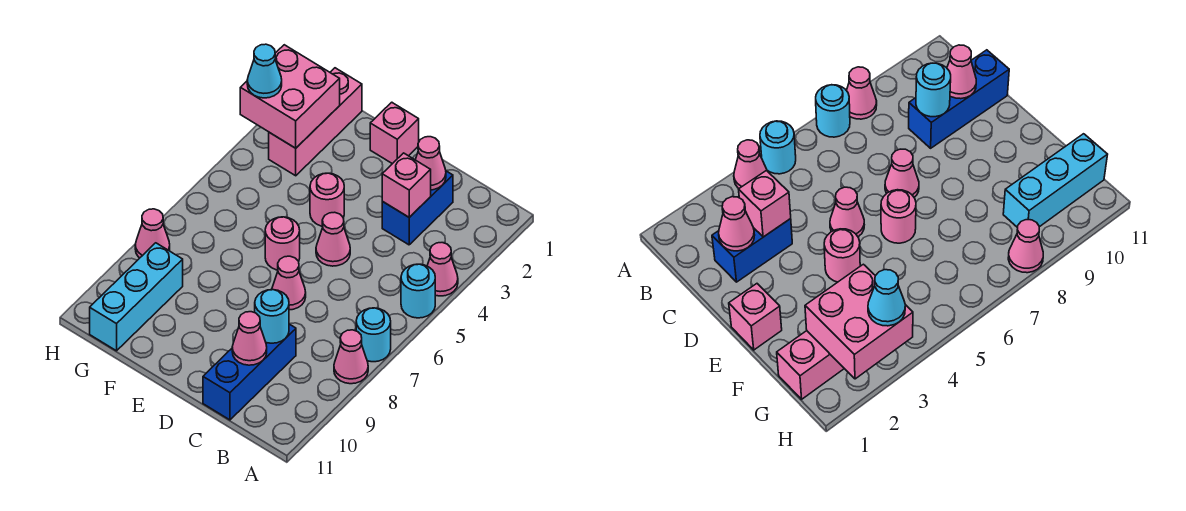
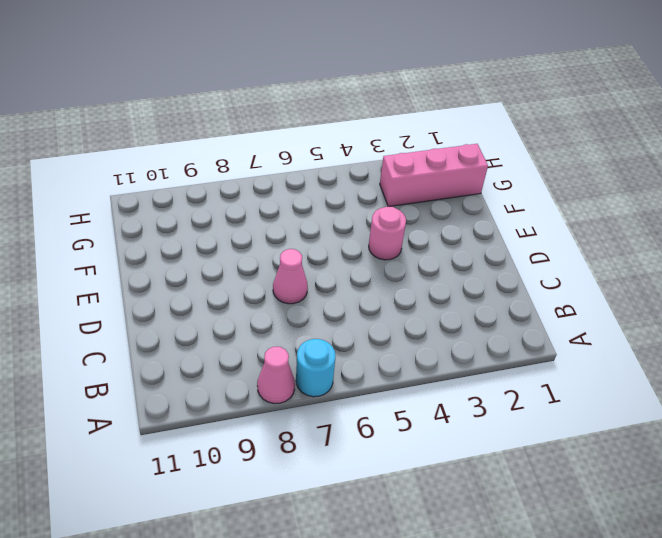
none -> pink cone A4 level 1
none -> cyan round brick A5 level 1
none -> blue brick C2:C3 level 1

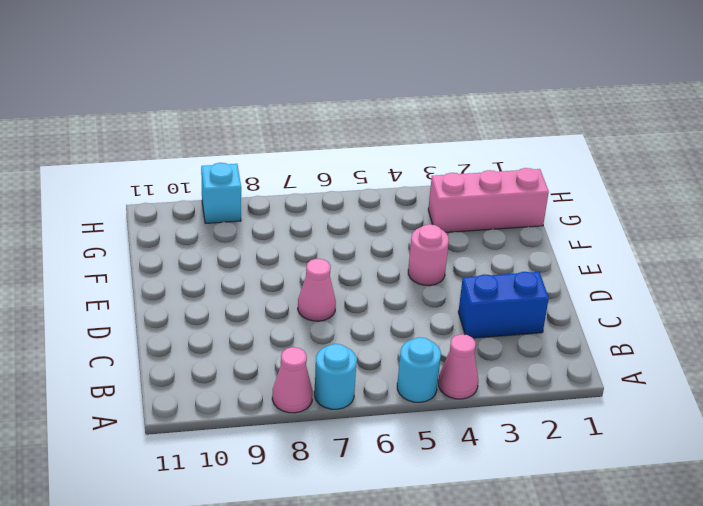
cyan brick H9 level 1 -> none
none -> blue brick C9:C11 level 1
none -> pink cone D5 level 1
none -> pink brick E1 level 1

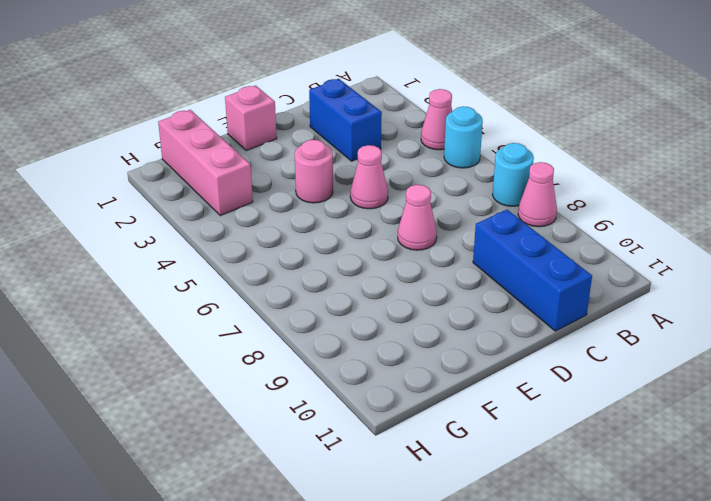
none -> pink round brick E6 level 1
none -> cyan brick G9:G11 level 1
none -> pink cone H8 level 1

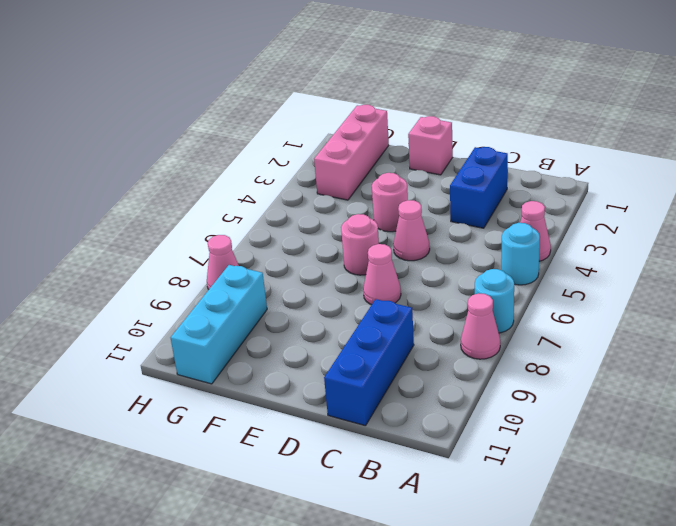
none -> pink cone C2 level 2
none -> pink brick C3 level 2
none -> cyan round brick C9 level 2

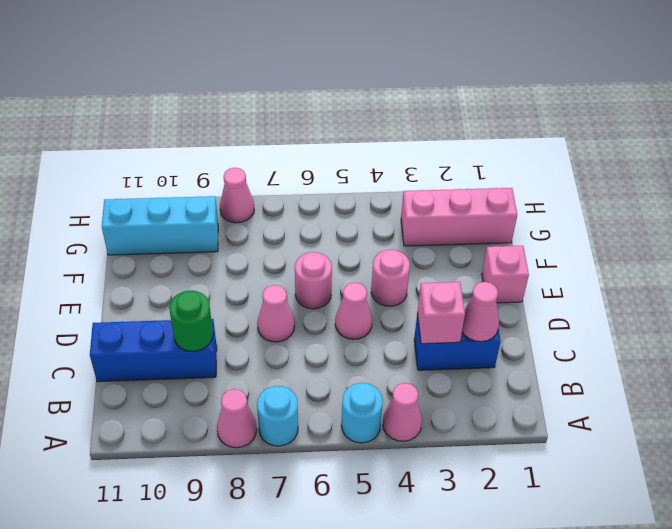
green round brick C9 level 2 -> cyan round brick C9 level 2
none -> pink cone C10 level 2
none -> pink brick G2:H3 level 2
none -> cyan cone H3 level 3

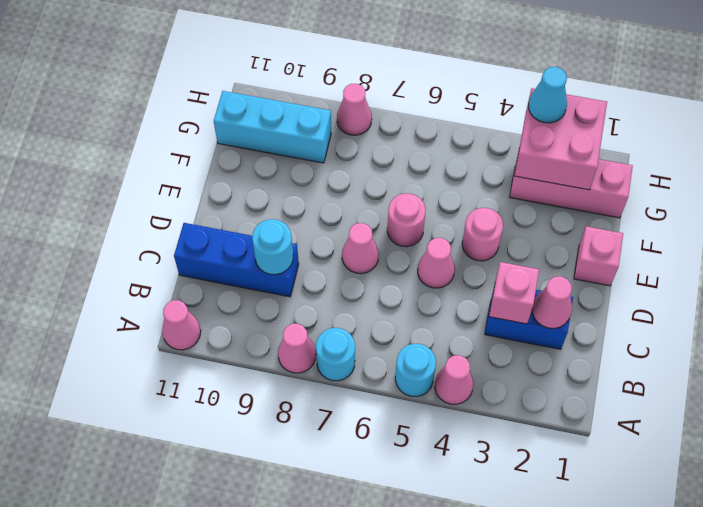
pink cone A11 level 1 -> pink cone C10 level 2

